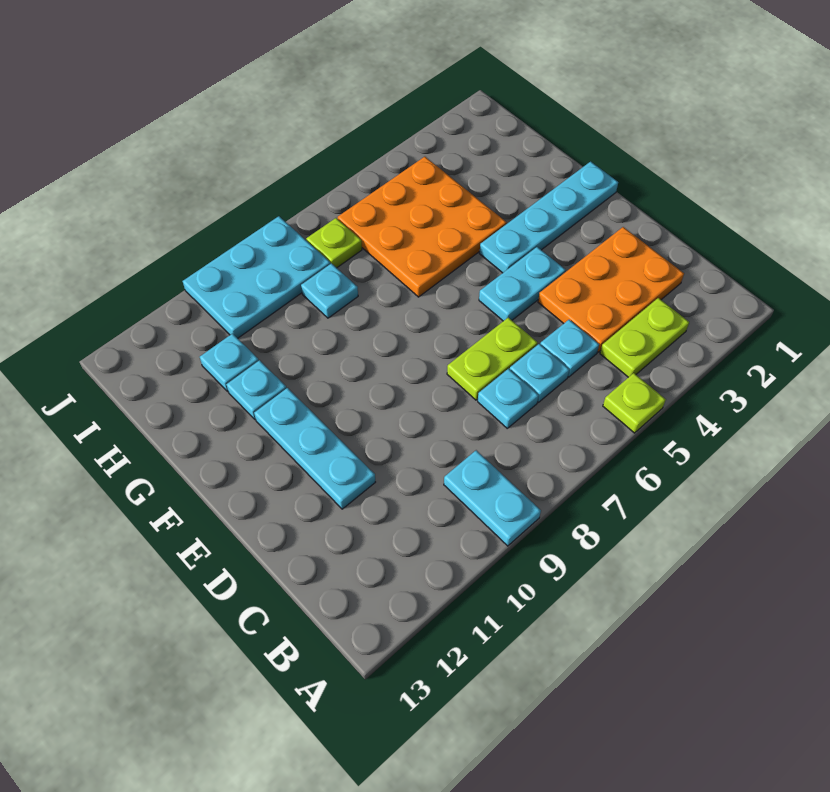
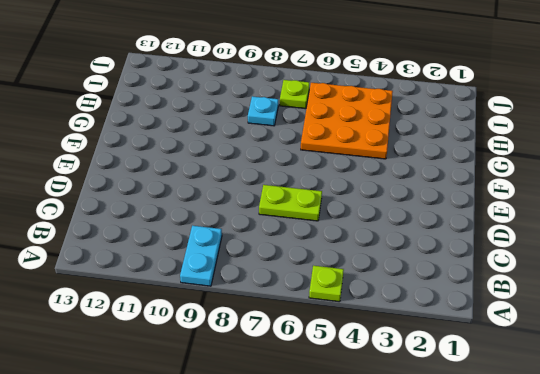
none -> lime plate B3:B4 level 1
none -> orange plate C2:D4 level 1
none -> cyan plate C5 level 1

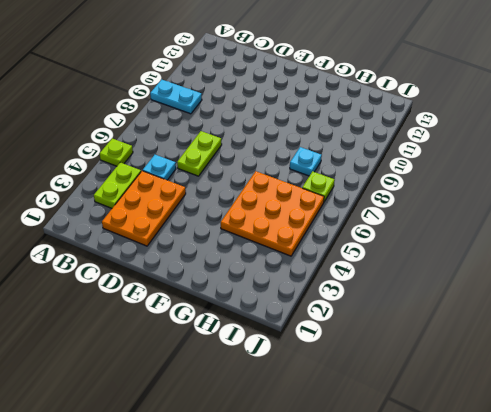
none -> cyan plate C6 level 1
none -> cyan plate C7 level 1
none -> cyan plate D11:F11 level 1

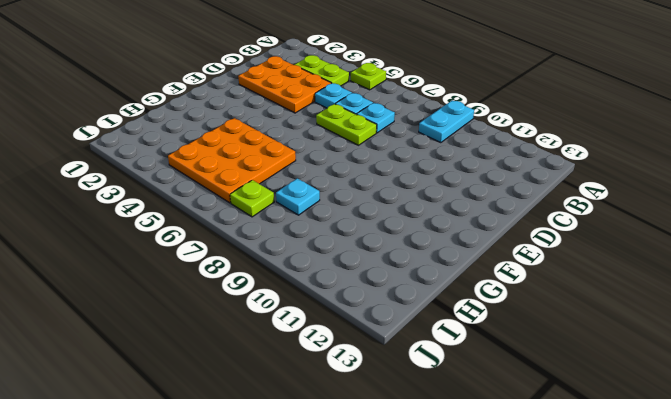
none -> cyan plate D11:F11 level 1
none -> cyan plate E4:E5 level 1
none -> cyan plate F1:F4 level 1

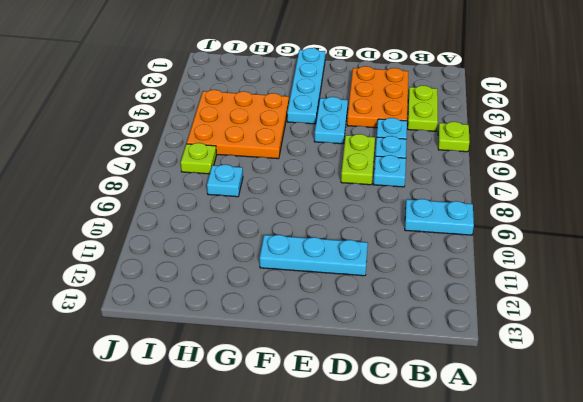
none -> cyan plate G11 level 1
none -> cyan plate H11 level 1
none -> cyan plate I8:J10 level 1

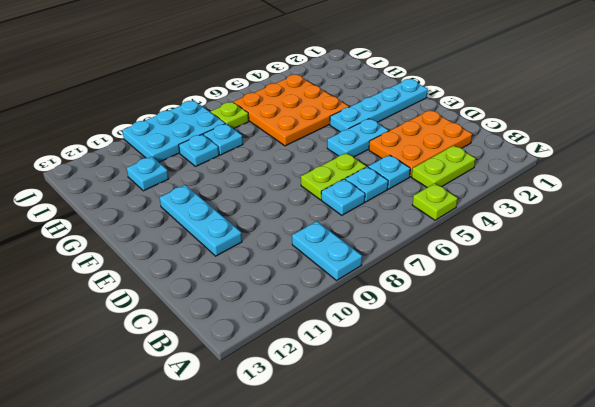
cyan plate H9 level 1 -> cyan plate G11 level 1

